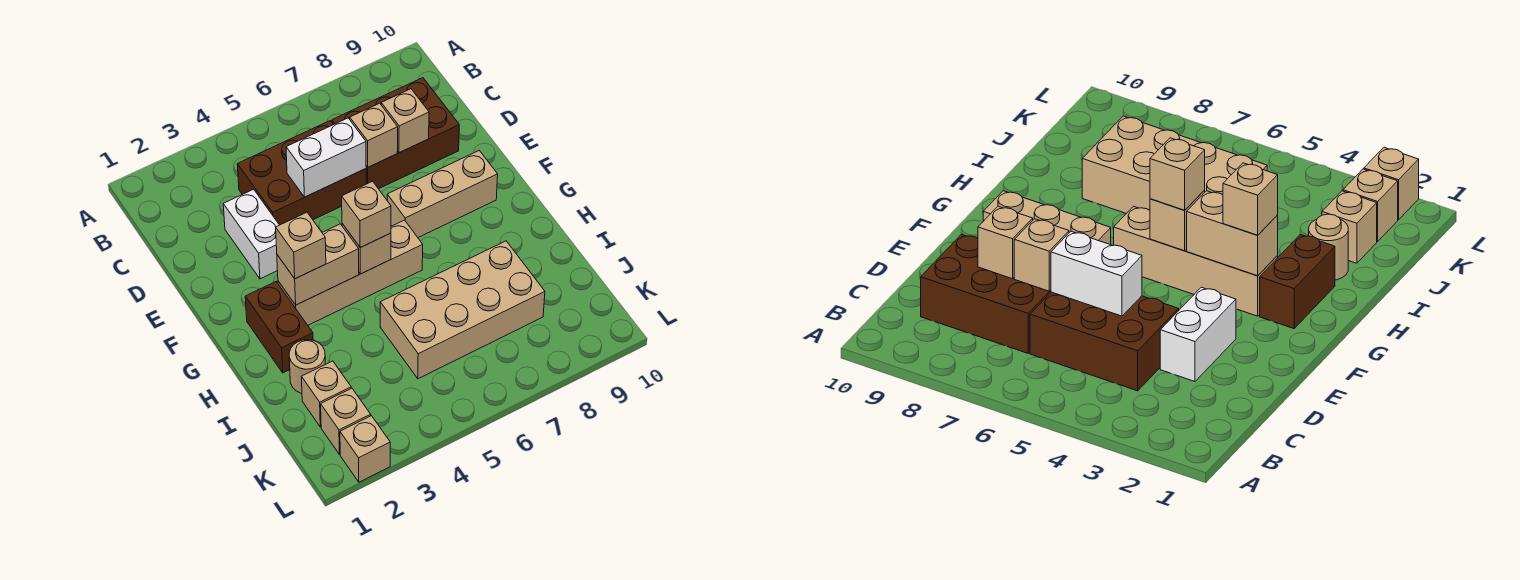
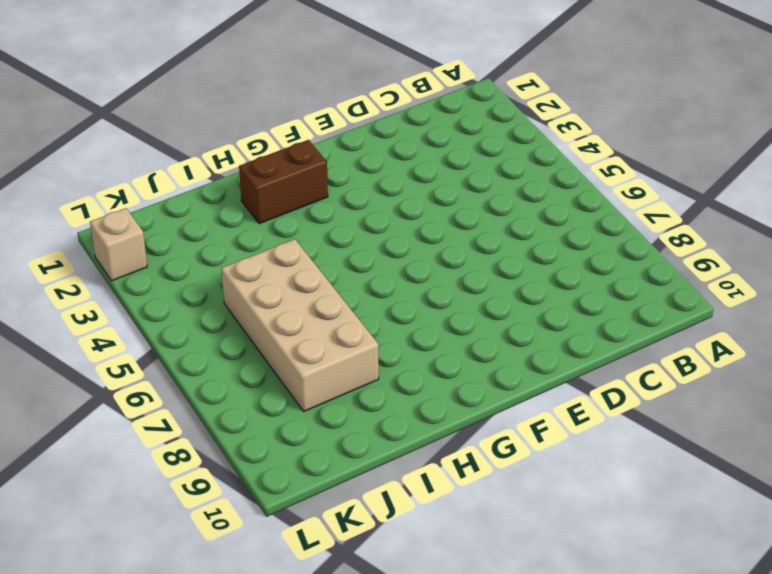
none -> brown brick C4:D6 level 1
none -> brown brick C7:D9 level 1
none -> white brick D3:E3 level 1

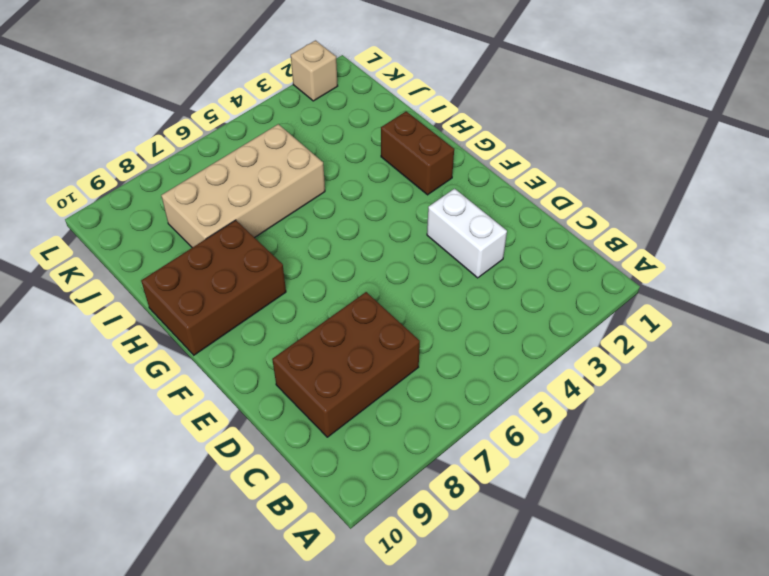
brown brick G8:H10 level 1 -> brown brick C4:D6 level 1
none -> tan brick F7:F9 level 1
none -> tan brick G3:G6 level 1
none -> tan round brick I2 level 1

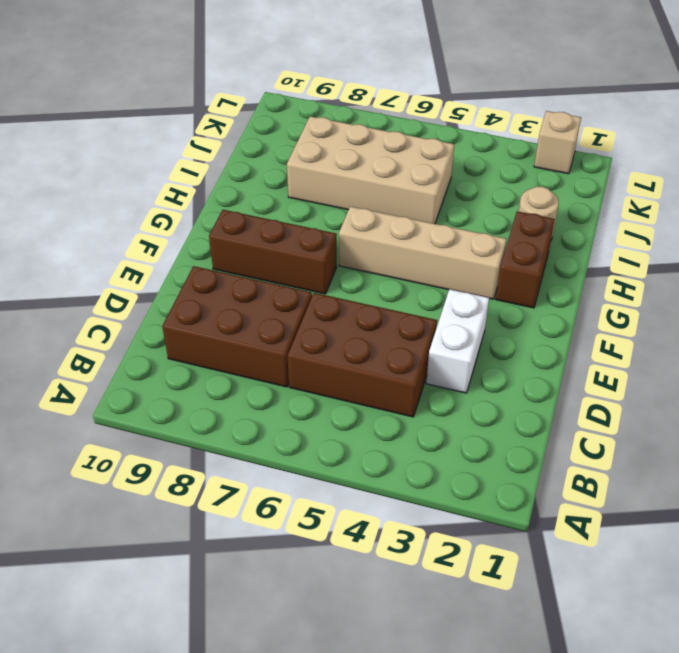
brown brick F7:F9 level 1 -> tan brick F7:F9 level 1
none -> tan brick J2 level 1
none -> tan brick K2 level 1
none -> white brick D5:D6 level 2

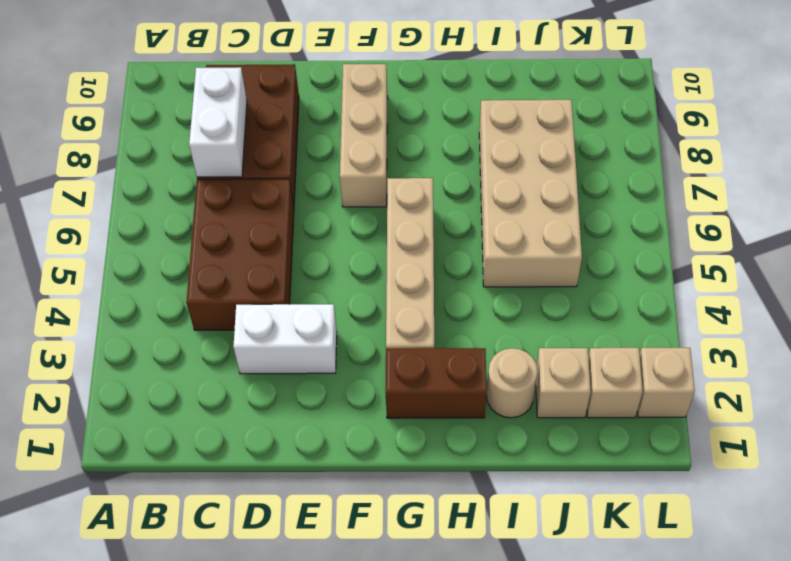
white brick C7:C8 level 2 -> white brick D5:D6 level 2
none -> tan brick D7 level 2
none -> tan brick D8 level 2
none -> tan brick G3:G4 level 2

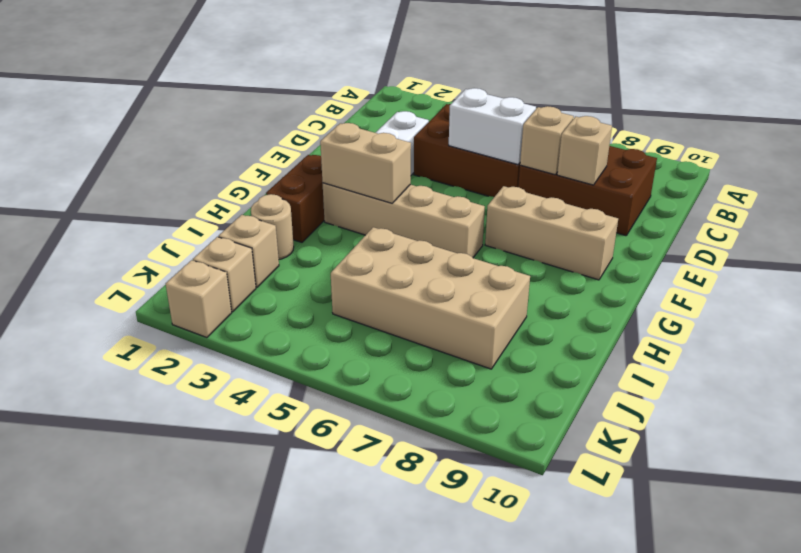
none -> tan brick G5 level 2
none -> tan brick G3 level 3
none -> tan brick G5 level 3

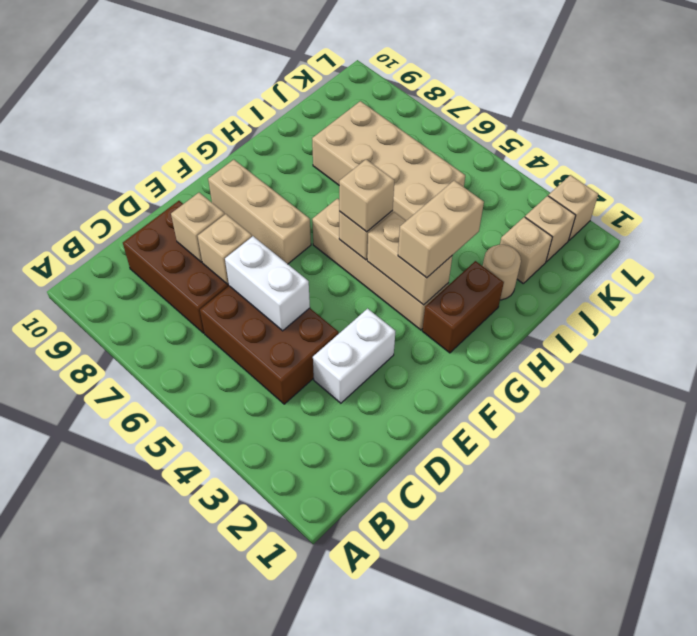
tan brick G3:H3 level 3 -> tan brick G3 level 3

